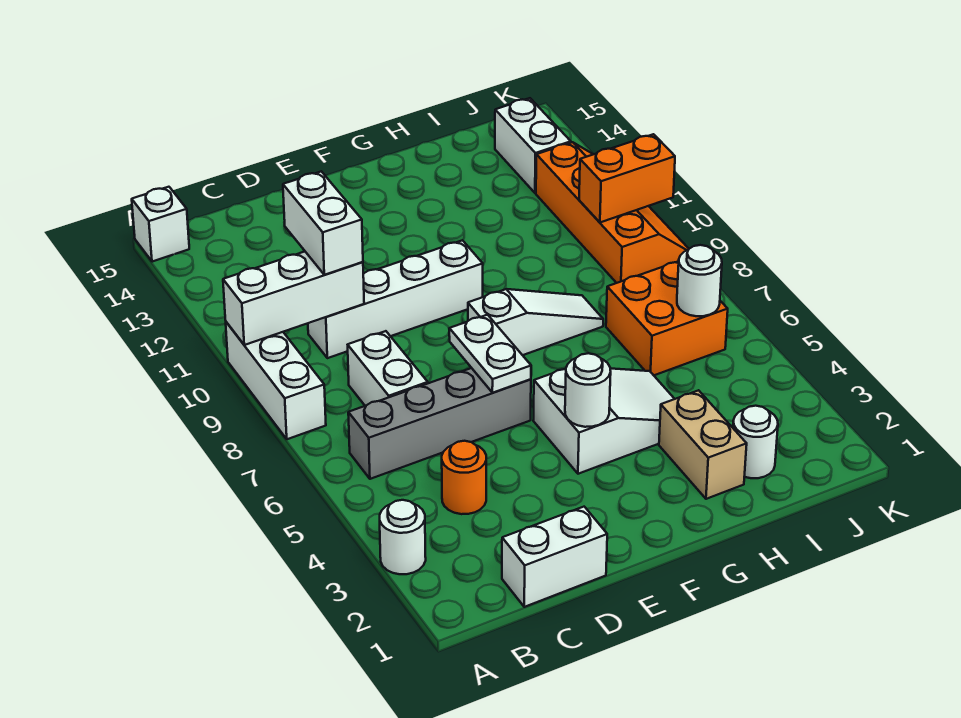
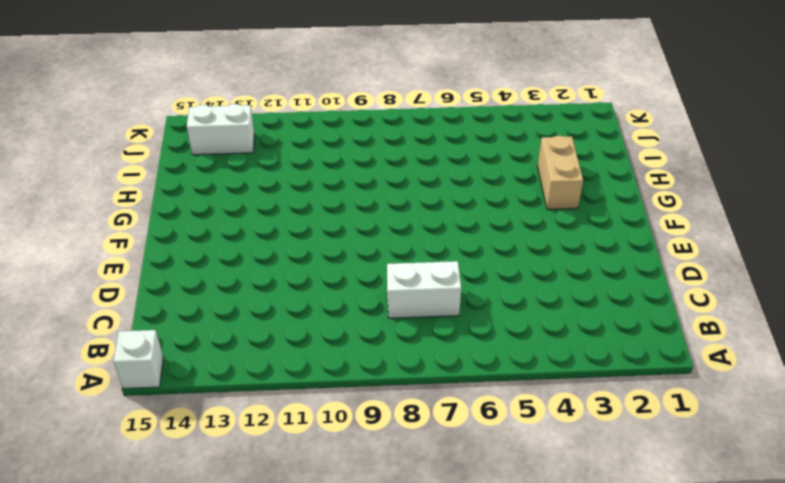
tan brick G3:H3 level 1 -> tan brick H2:H3 level 1
none -> white round brick A3 level 1
none -> white brick A8:A10 level 1
none -> grey brick B6:E6 level 1

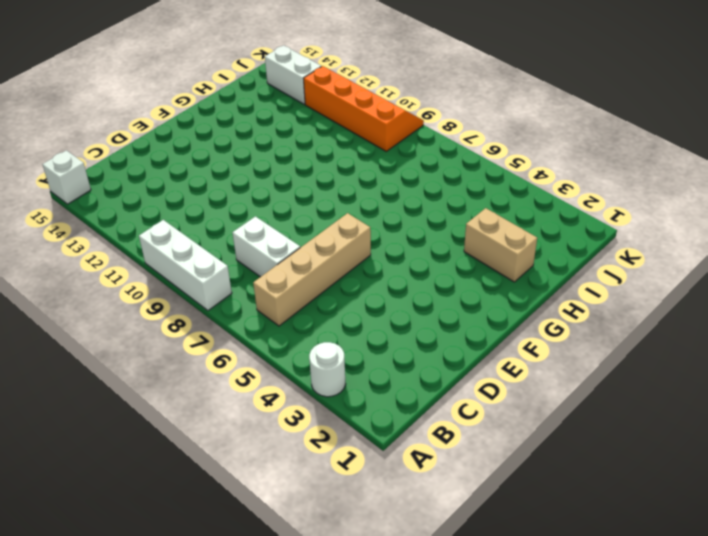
tan brick B6:E6 level 1 -> grey brick B6:E6 level 1
none -> white brick C1:D1 level 1
none -> orange round brick C4 level 1
none -> white brick C10:F10 level 1

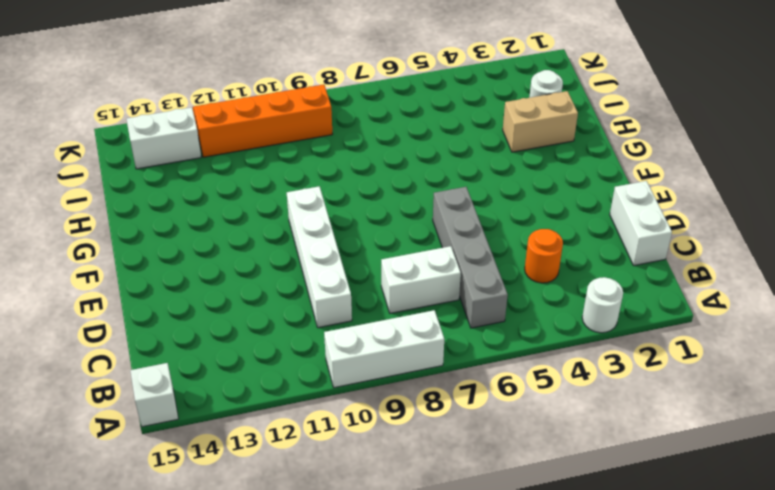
none -> white slope F4:H5 level 1 top F
none -> white slope F8:H8 level 1 top F
none -> orange brick I6:J7 level 1

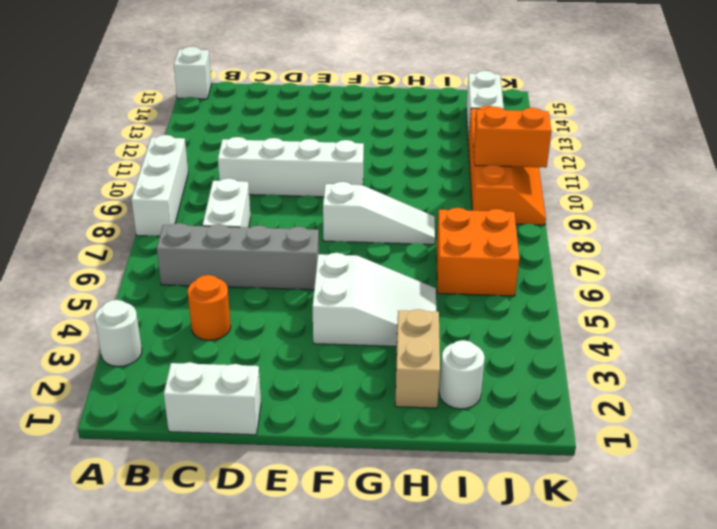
none -> white brick A10:C10 level 2
none -> white plate E6:E7 level 2
none -> white round brick F4 level 2

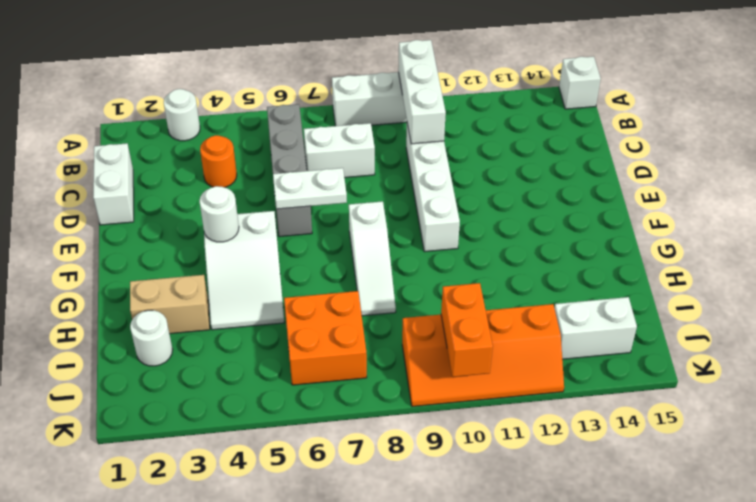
none -> white round brick J6 level 2
none -> white brick C10:C11 level 3

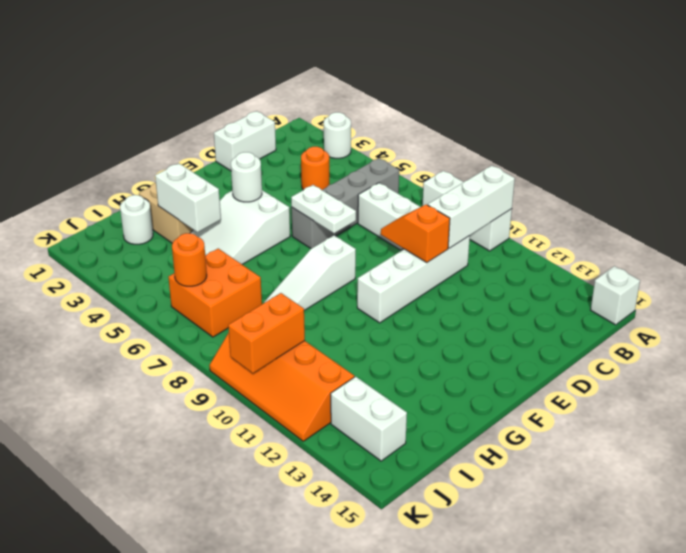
orange slope D9:D10 level 2 top 10 -> none
white brick H3:H4 level 2 -> white brick C10:C11 level 3
orange round brick J6 level 2 -> white round brick J6 level 2

